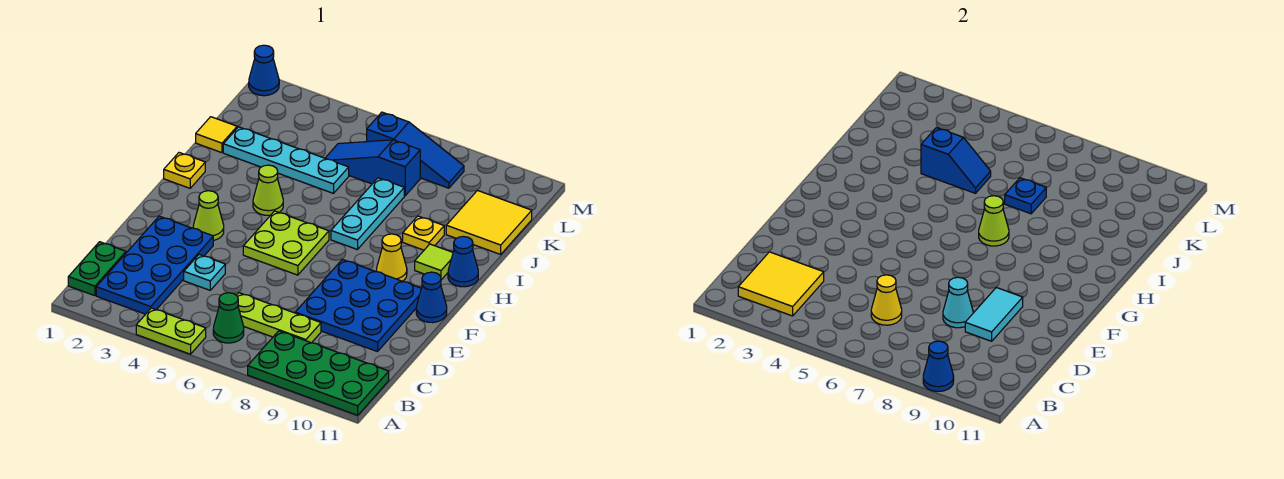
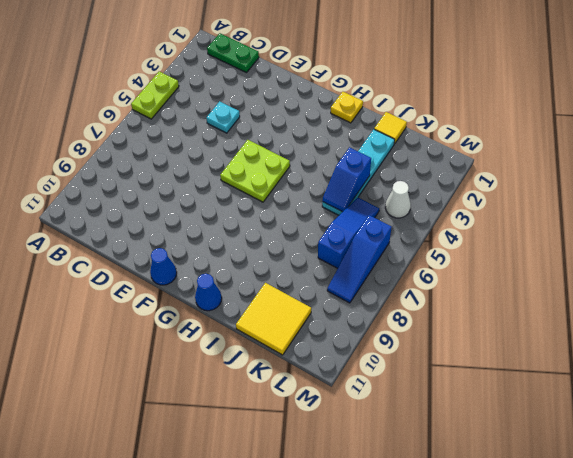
white cone L4 level 1 -> none
none -> green plate A8:B11 level 1
none -> blue plate B2:E3 level 1
none -> green cone B6 level 1
none -> lime plate C6:C8 level 1

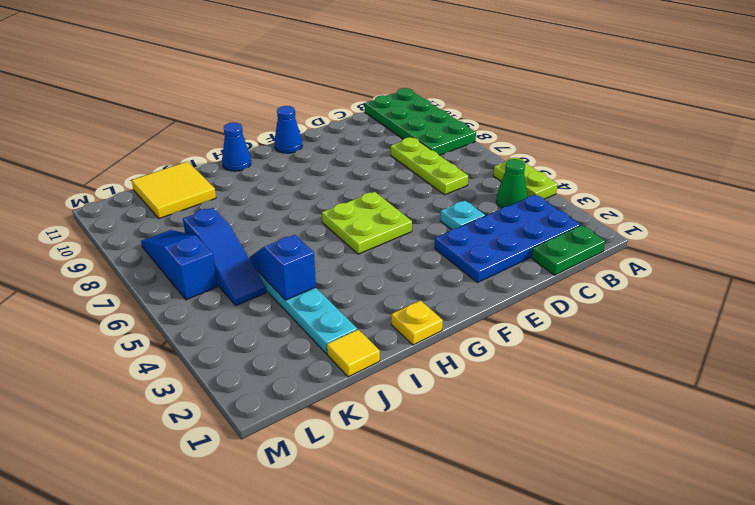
green cone B4 level 1 -> green cone B6 level 1
none -> blue plate D8:F10 level 1
none -> lime cone F3 level 1
none -> yellow cone G9 level 1
none -> lime cone H4 level 1

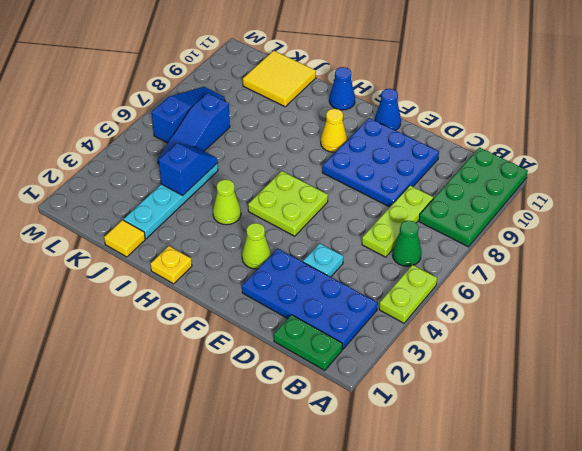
none -> cyan plate H7:J7 level 1
none -> lime tile H10 level 1
none -> yellow plate I9 level 1
none -> blue cone M1 level 1

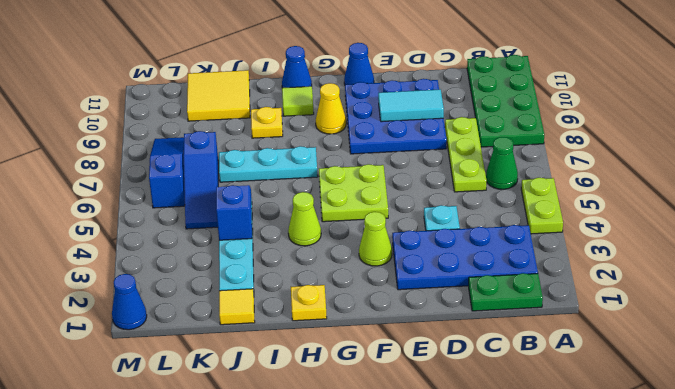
none -> blue cone A9 level 2
none -> yellow tile B2:C3 level 2
none -> yellow cone C6 level 2
none -> cyan cone D8 level 2

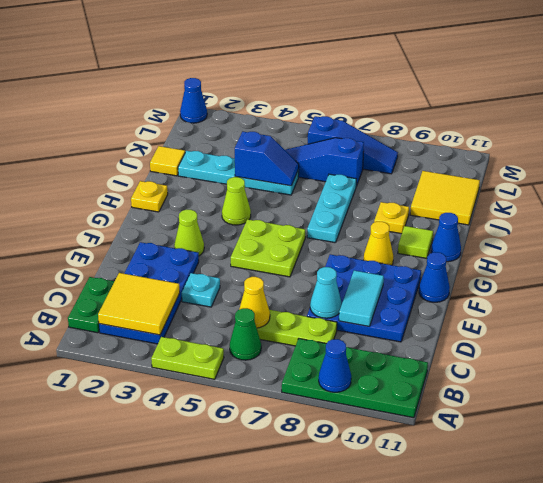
none -> lime cone H7 level 2
none -> blue plate J7 level 2

